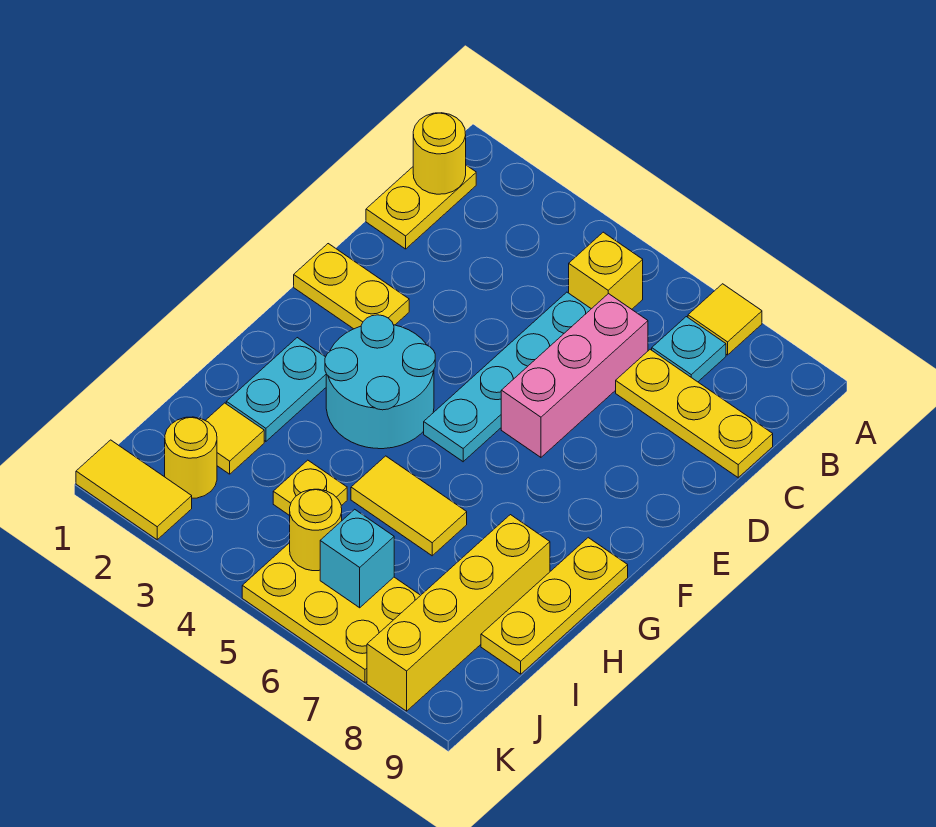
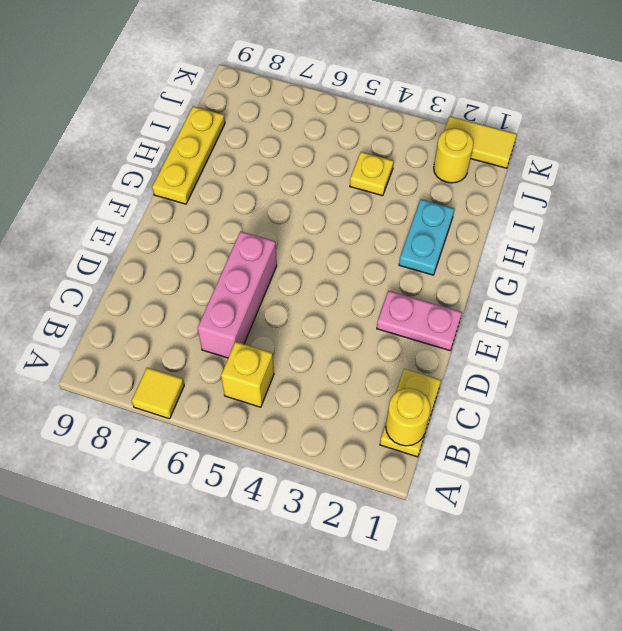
pink plate E1:E2 level 1 -> yellow plate E1:E2 level 1
none -> cyan plate B7 level 1
none -> cyan plate C5:F5 level 1
none -> yellow plate C7:C9 level 1

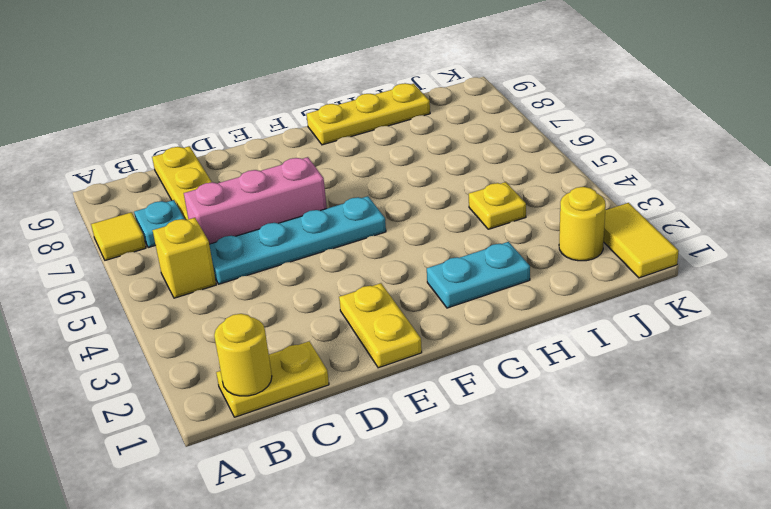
none -> cyan round brick F3:G4 level 1
none -> yellow tile H5:H6 level 1
none -> yellow brick H8:K8 level 1

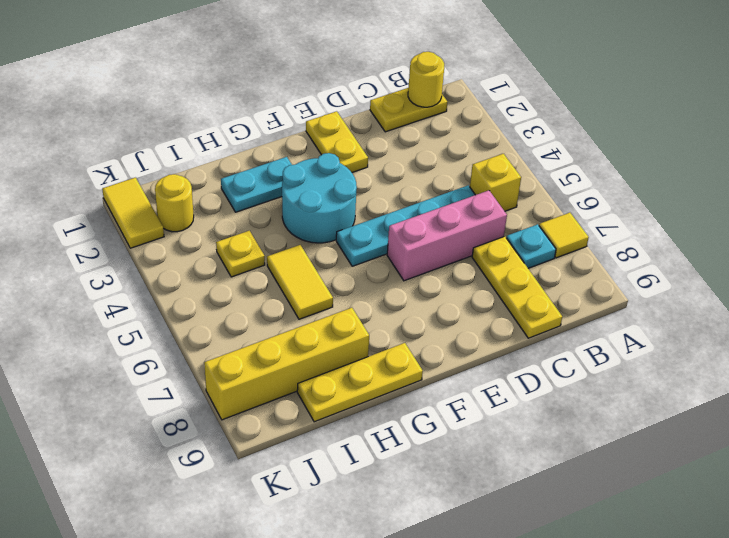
none -> yellow tile I2 level 1
none -> yellow plate J5:K7 level 1
none -> yellow round brick J5 level 2

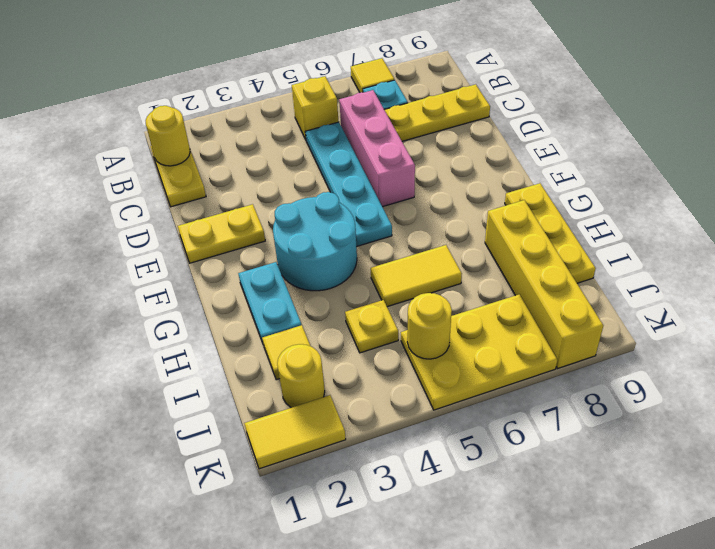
none -> cyan brick J6 level 2

